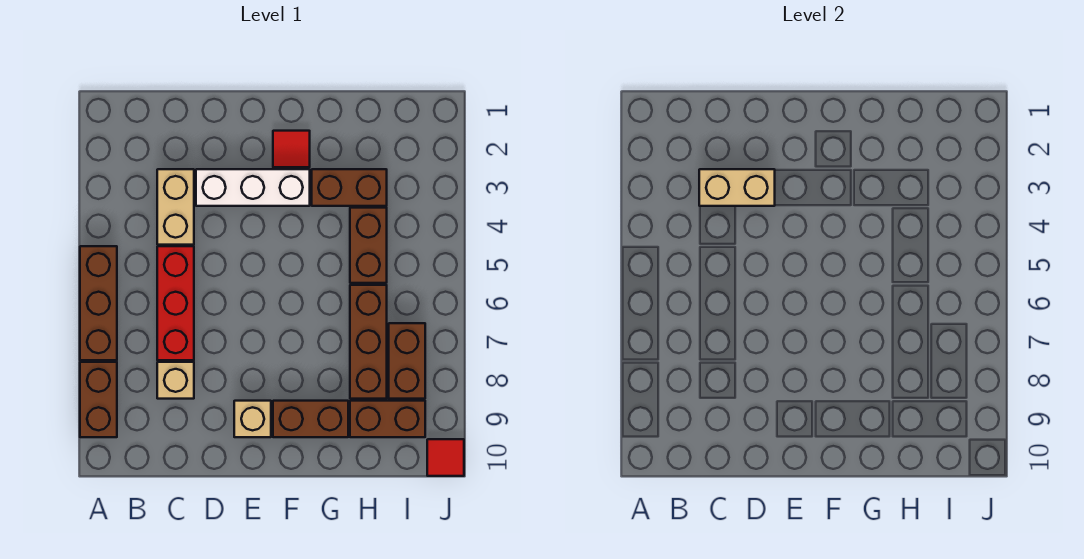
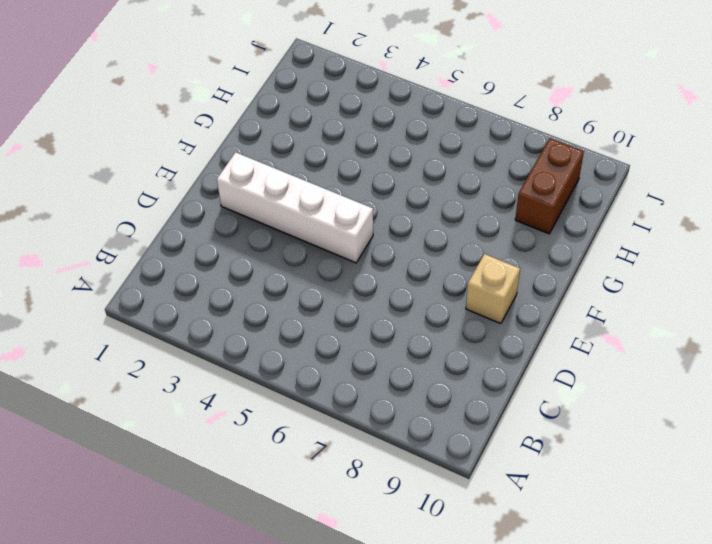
white brick E2:E5 level 1 -> white brick D3:F3 level 1
none -> brown brick A5:A7 level 1
none -> brown brick A8:A9 level 1
none -> tan brick C3:C4 level 1

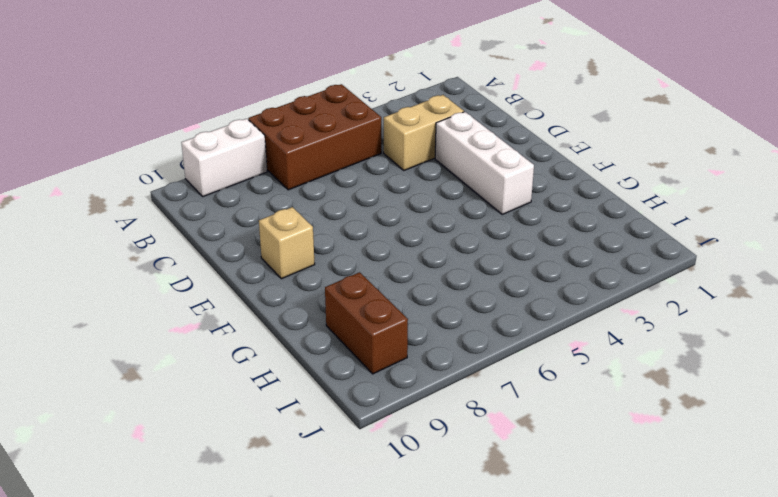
brown brick A5:B7 level 1 -> brown brick A5:A7 level 1
white brick A8:A9 level 1 -> brown brick A8:A9 level 1
none -> red brick C5:C7 level 1
none -> tan brick C8 level 1
none -> red tile F2 level 1

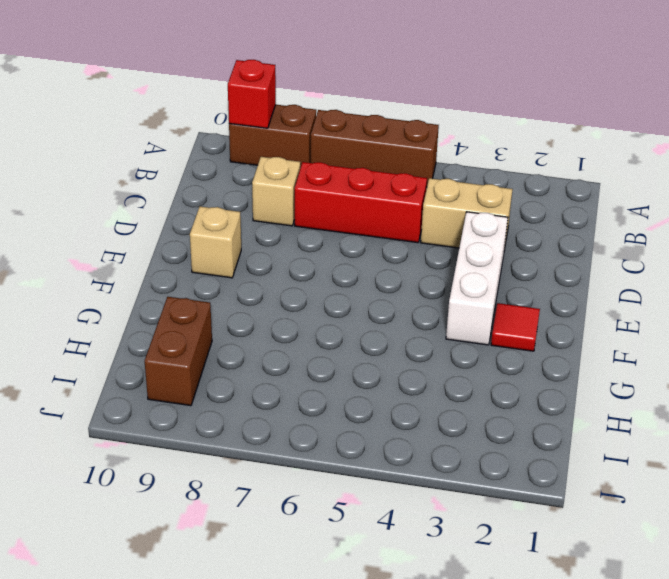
red brick A9 level 2 -> none
none -> brown brick F9:G9 level 1
none -> brown brick G3:H3 level 1
none -> brown brick H4:H5 level 1

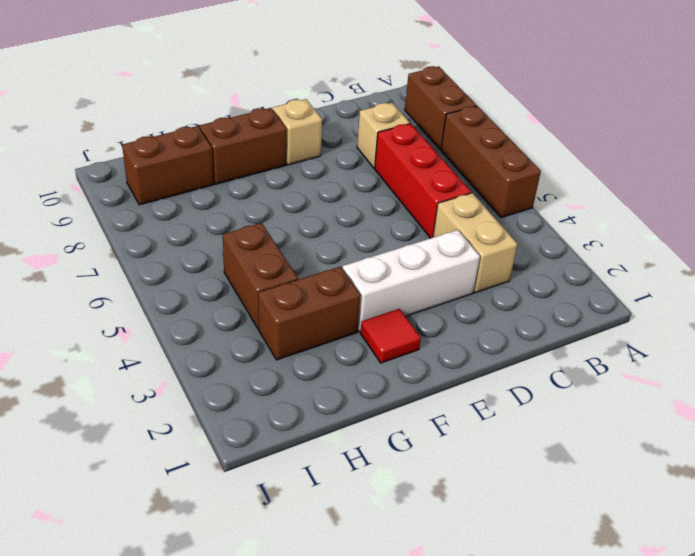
none -> brown brick H6:H8 level 1
none -> brown brick I7:I8 level 1
none -> red tile J10 level 1

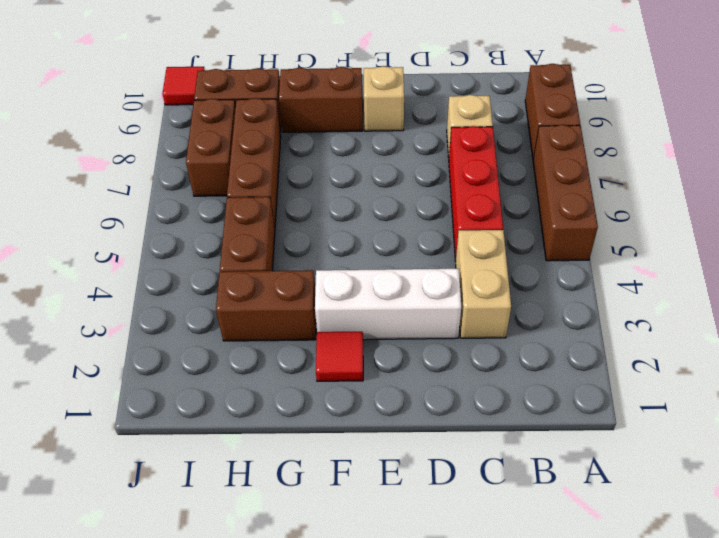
none -> tan brick C3:D3 level 2

